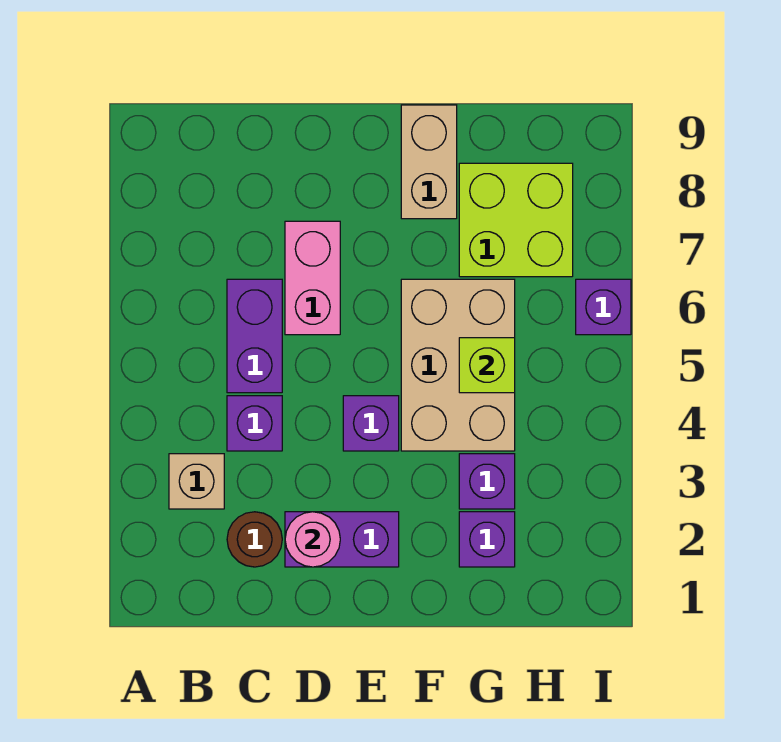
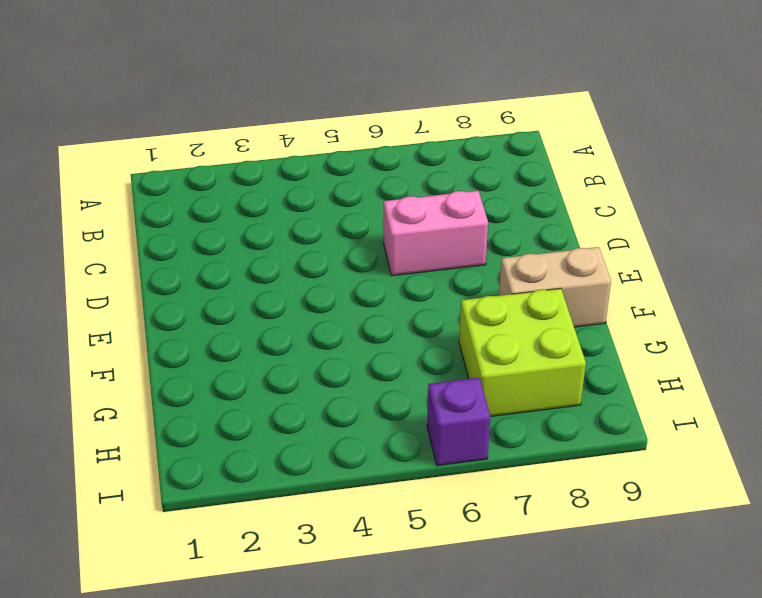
none -> tan brick B3 level 1
none -> brown round brick C2 level 1
none -> purple brick C4 level 1

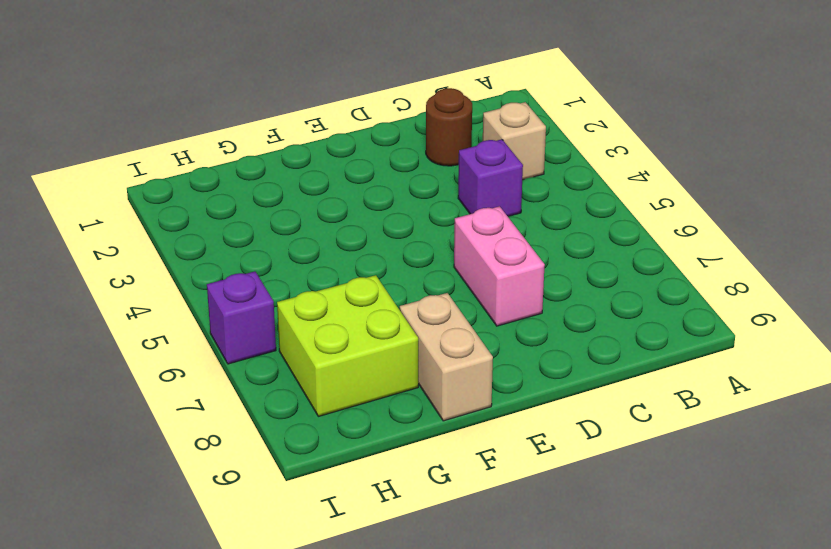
none -> purple brick C5:C6 level 1
none -> purple brick D2:E2 level 1
none -> purple brick E4 level 1

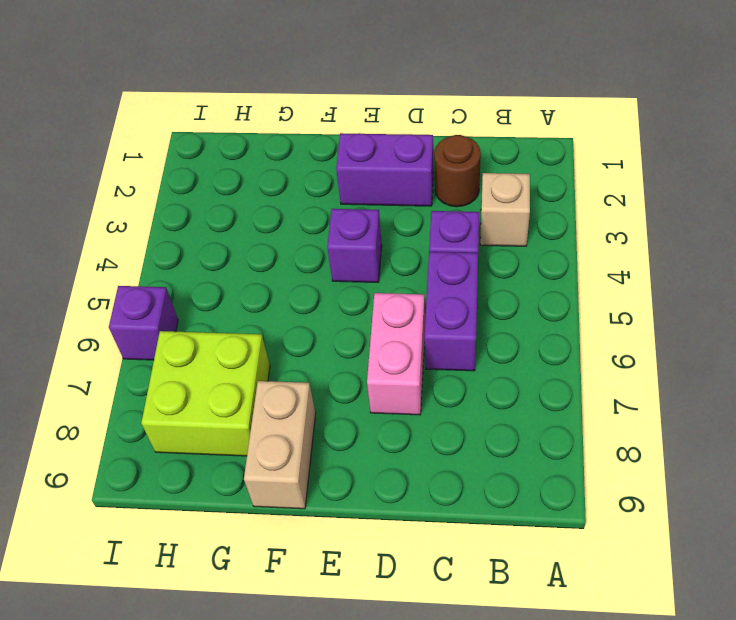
none -> tan brick F4:G6 level 1
none -> purple brick G2 level 1
none -> purple brick G3 level 1

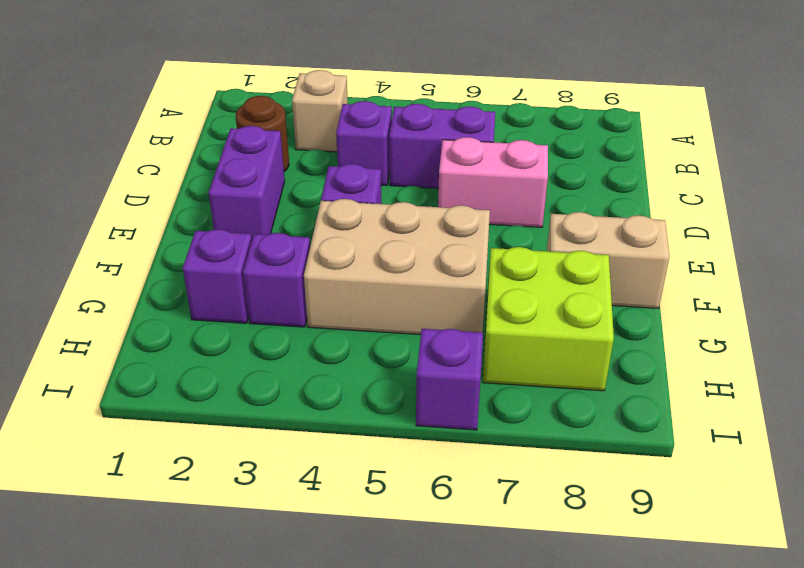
none -> pink round brick D2 level 2
none -> lime brick G5 level 2

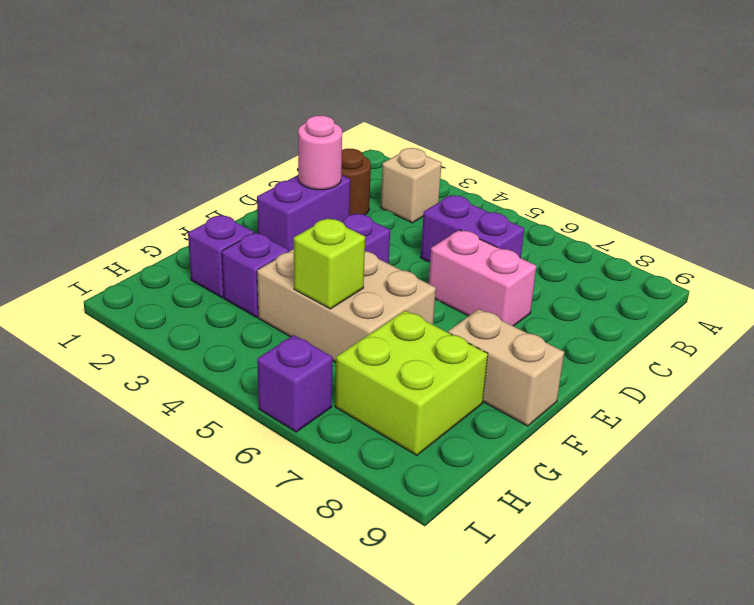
none -> purple brick C4 level 1

